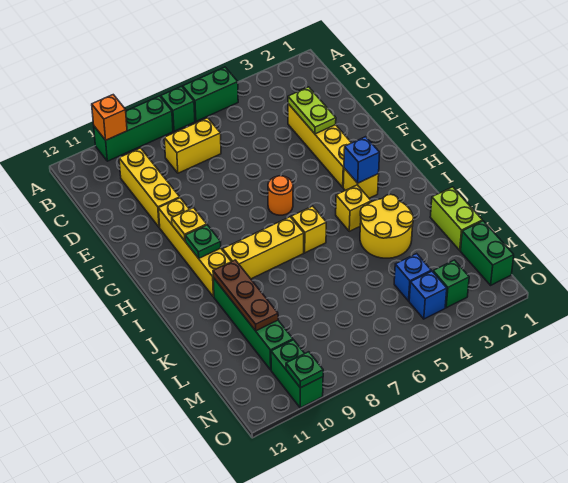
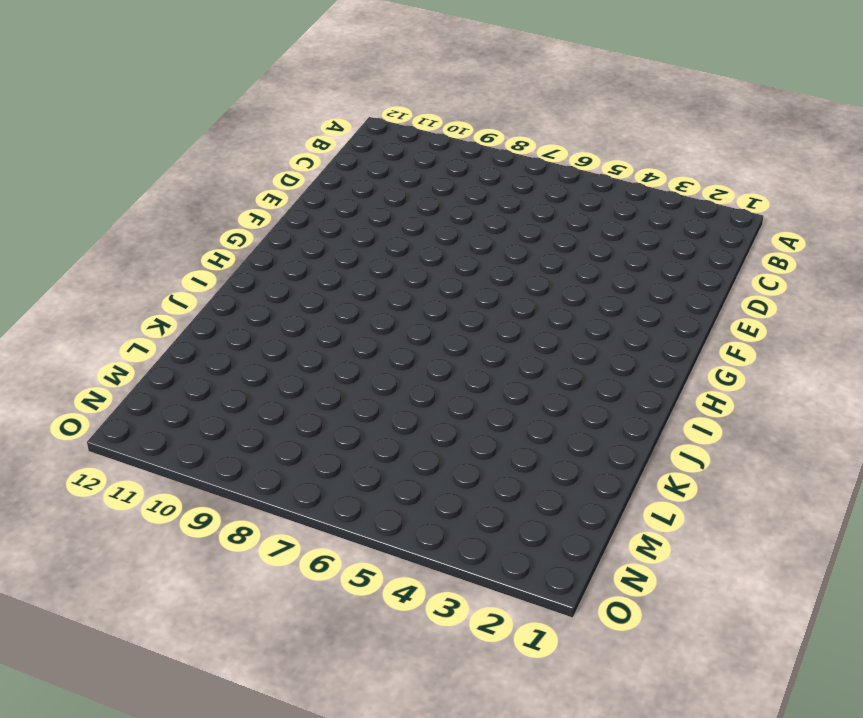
none -> green brick A5:A6 level 1
none -> green brick A7 level 1
none -> green brick A8:A10 level 1

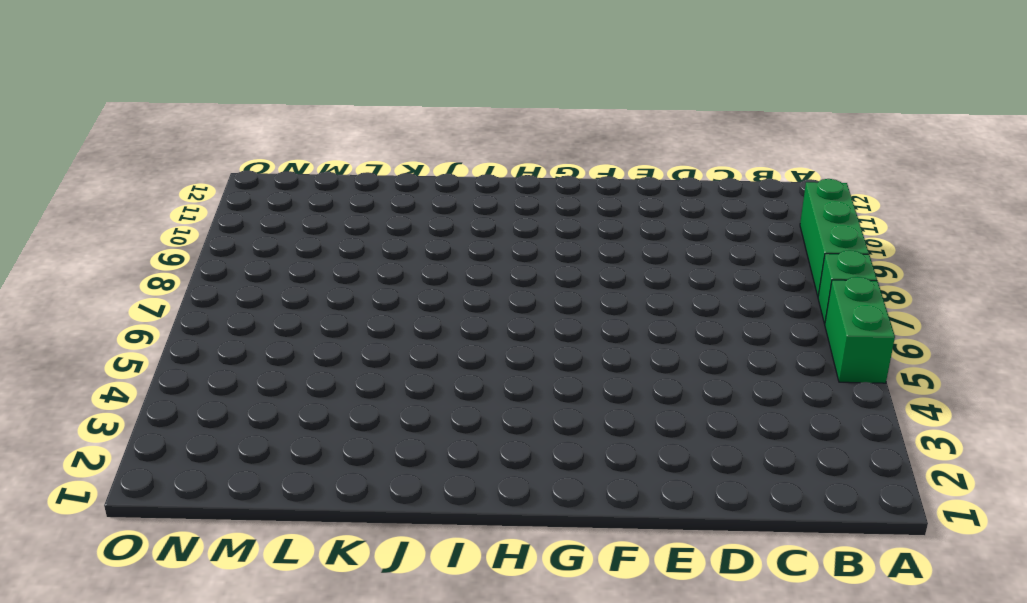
none -> yellow brick C7:C8 level 1
none -> yellow brick C10:E10 level 1
none -> yellow brick D3:G3 level 1

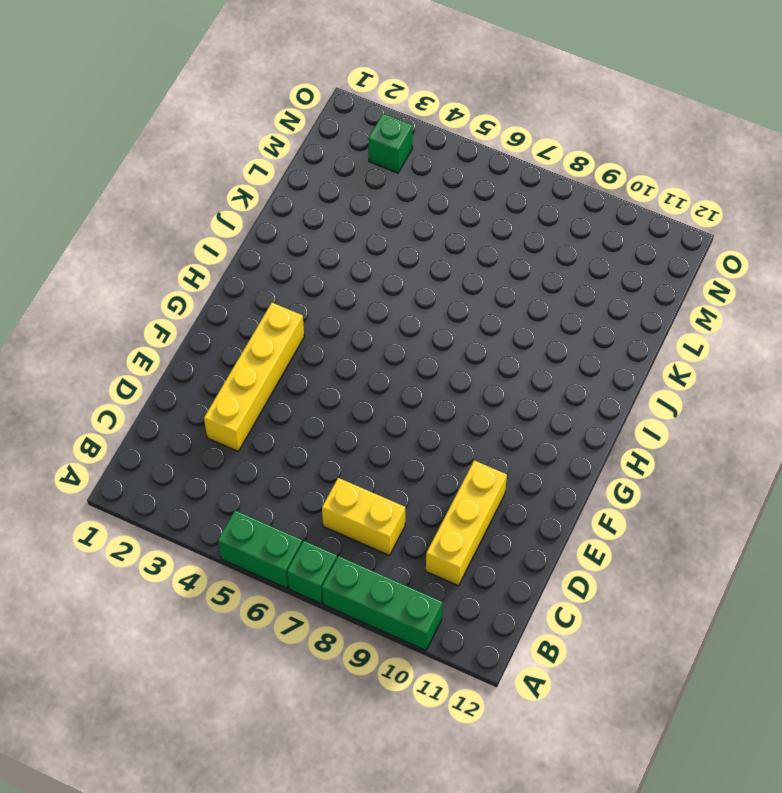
none -> yellow brick F10:I10 level 1
none -> orange round brick G6 level 1
none -> yellow brick H3 level 1

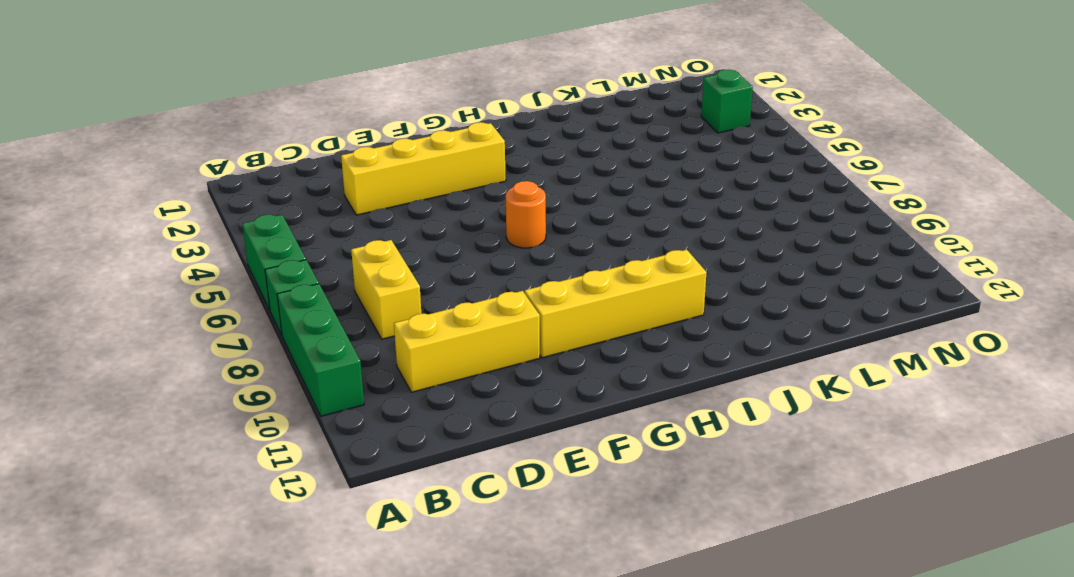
none -> yellow brick H3 level 1
none -> yellow brick I4 level 1
none -> yellow brick I6 level 1

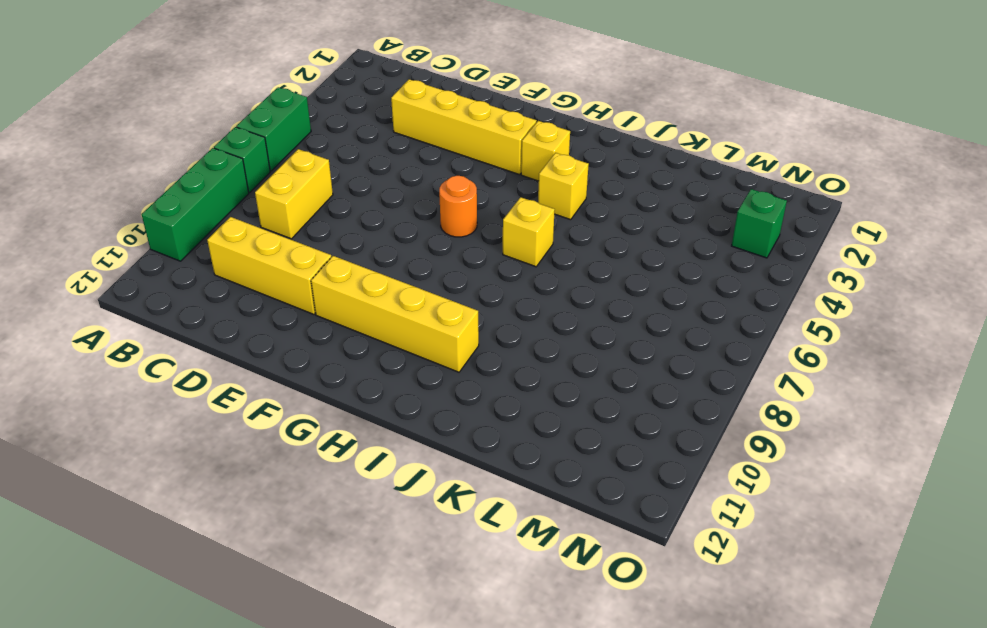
none -> yellow brick I7:I9 level 1
none -> yellow round brick J3:K4 level 1
none -> green brick J10:M10 level 1

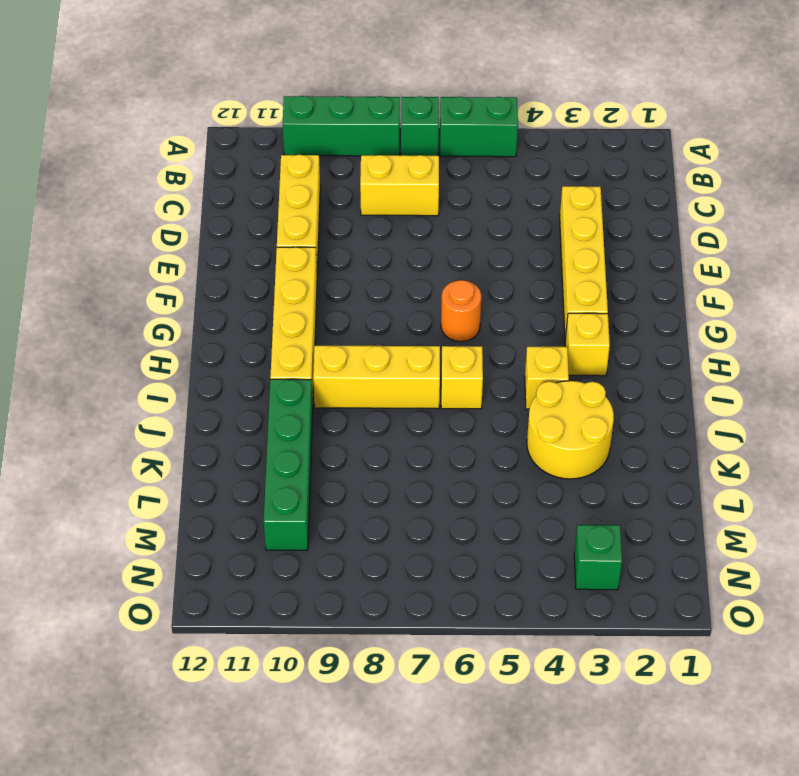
none -> lime brick K1:L1 level 1
none -> green brick M1:N1 level 1
none -> blue brick M4 level 1

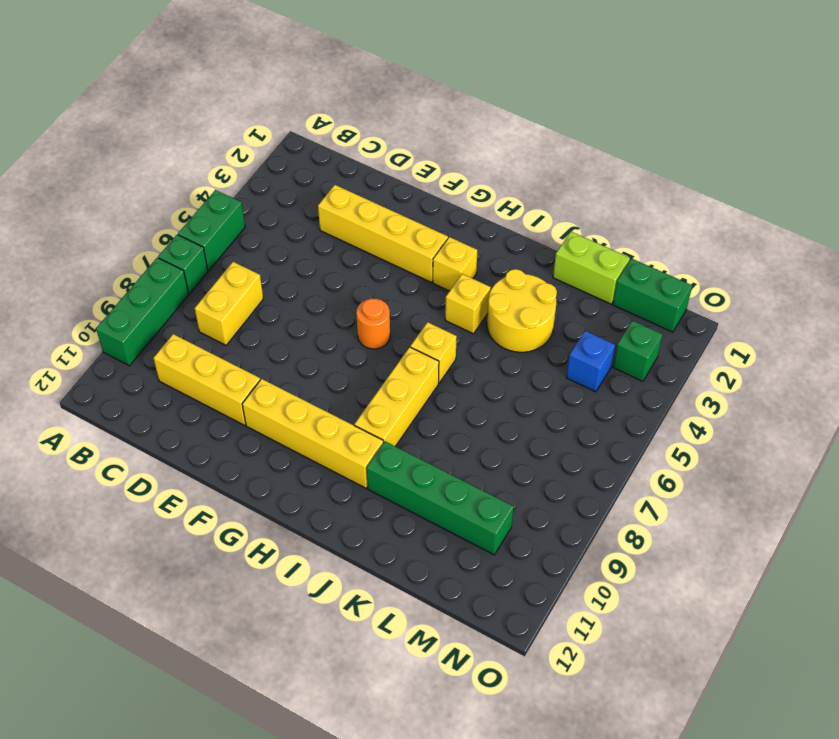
none -> blue brick N4 level 1
none -> green brick N10:O10 level 1
none -> orange brick A10 level 2

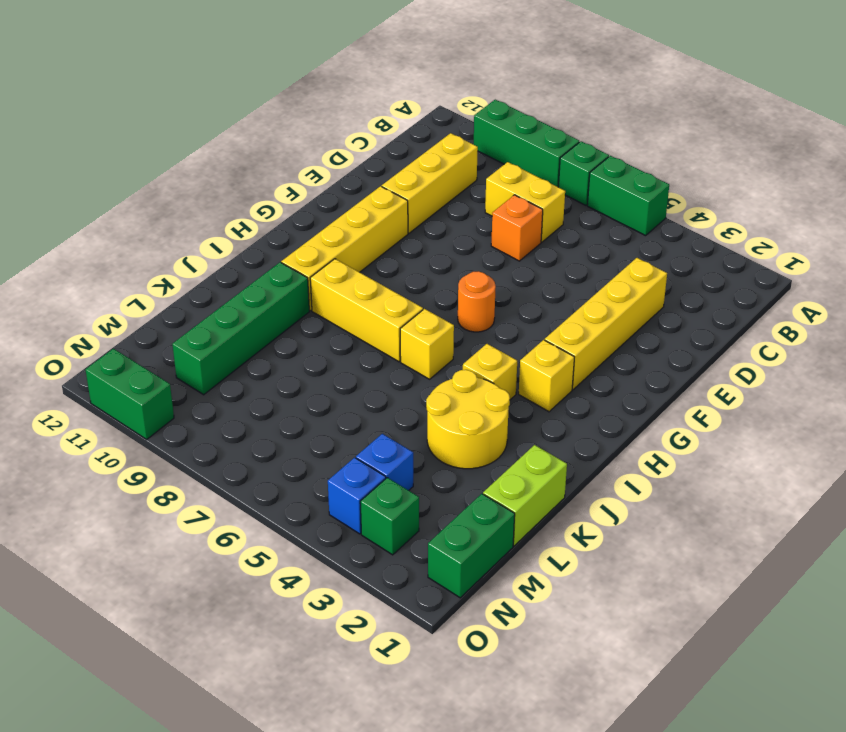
orange brick D7 level 1 -> orange brick A10 level 2
green brick O10:O11 level 1 -> green brick N10:O10 level 1
none -> lime plate D3:E3 level 2
none -> yellow plate G10 level 2
none -> blue brick H3 level 2

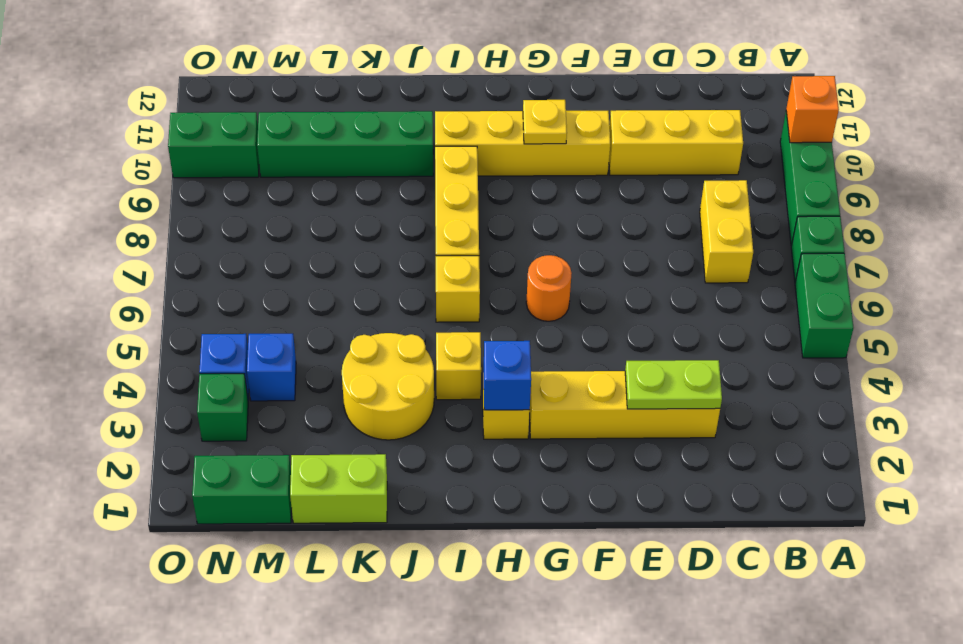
none -> green plate H10 level 2
none -> brown plate J10:L10 level 2
none -> green plate O10 level 2

